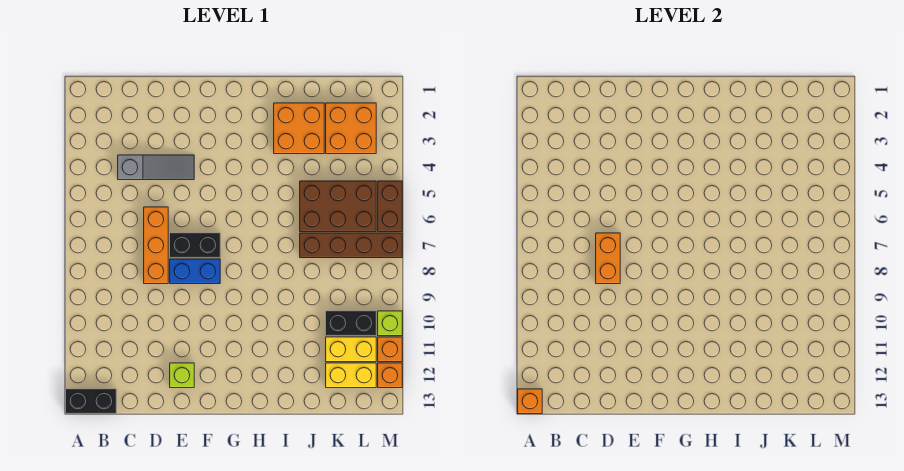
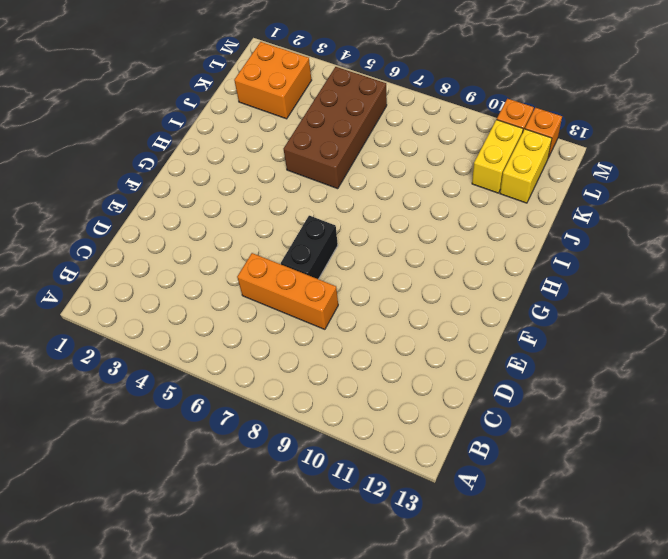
brown brick I5:L6 level 1 -> brown brick J5:L6 level 1
none -> black brick A13:B13 level 1
none -> grey slope C4:E4 level 1 top C
none -> blue brick E8:F8 level 1

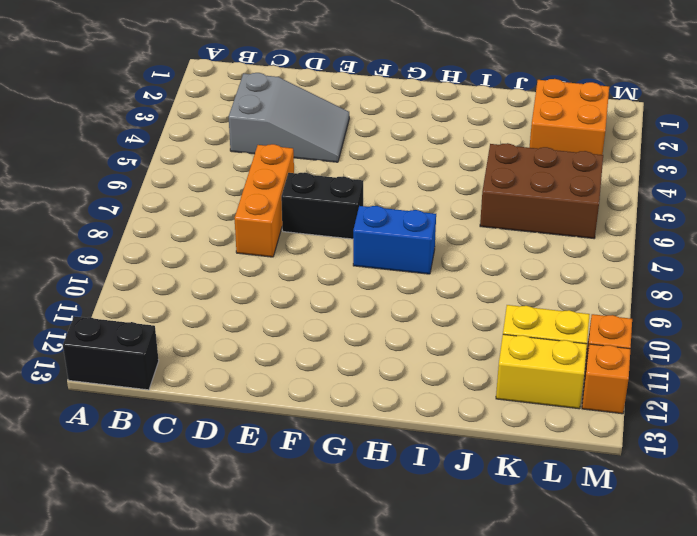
grey slope C3:E4 level 1 top C -> grey slope C4:E4 level 1 top C
blue brick G8:H8 level 1 -> blue brick E8:F8 level 1
none -> lime brick E12 level 1
none -> orange brick I2:J3 level 1
none -> brown brick J7:M7 level 1

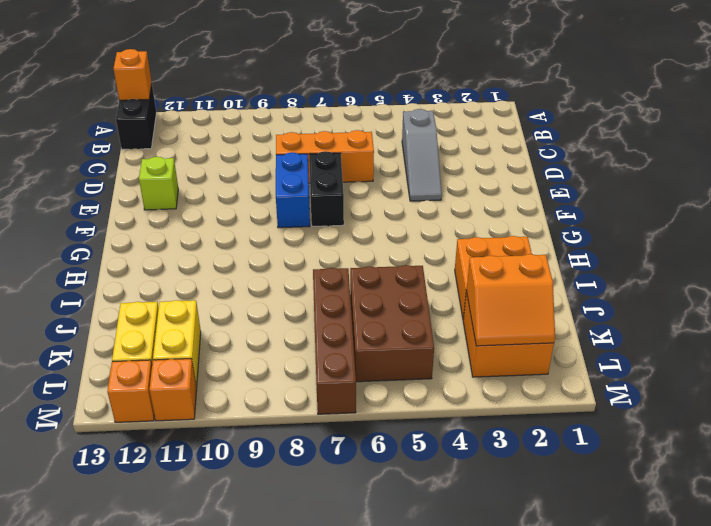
orange slope K2:L3 level 2 top K -> none
none -> black brick K10:L10 level 1
none -> brown brick M5:M6 level 1
none -> lime brick M10 level 1

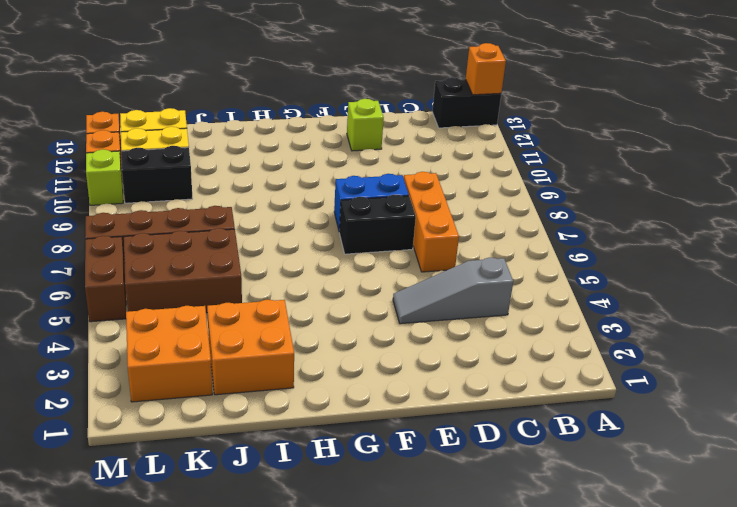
none -> orange brick D7:D8 level 2

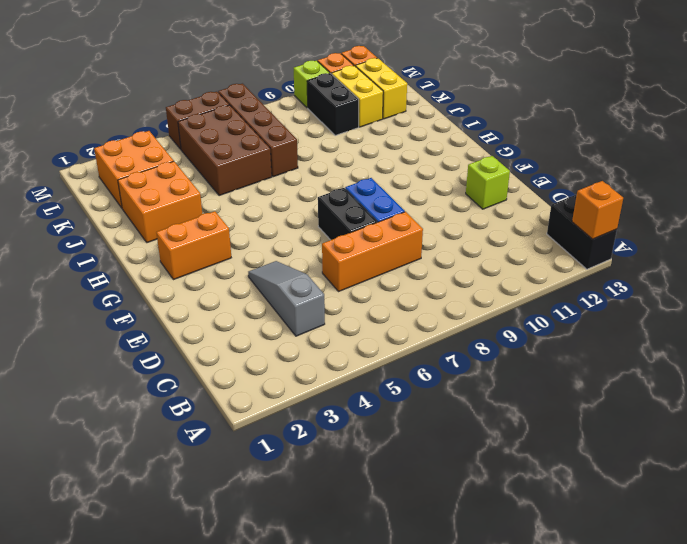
orange brick G2:G3 level 1 -> orange brick D7:D8 level 2

